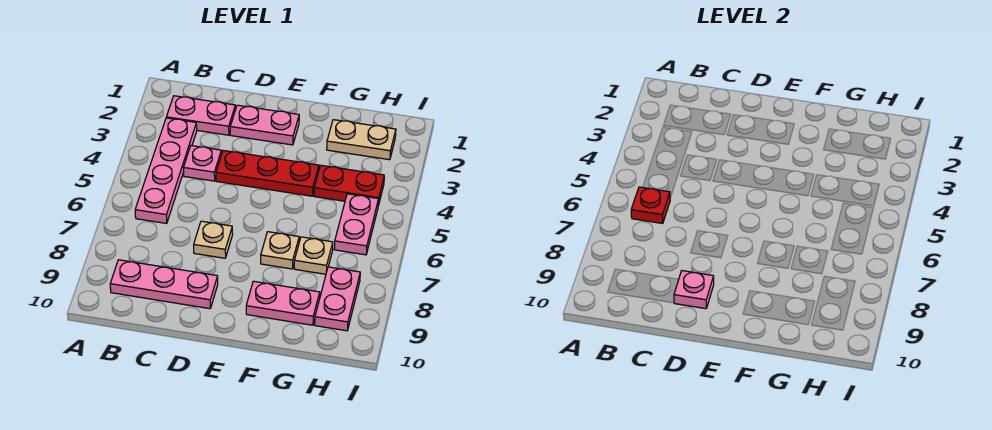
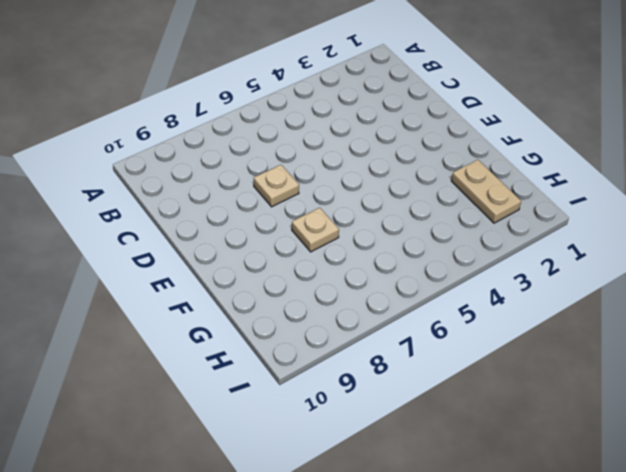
none -> pink plate B2:C2 level 1
none -> pink plate B3:B6 level 1
none -> pink plate B9:D9 level 1

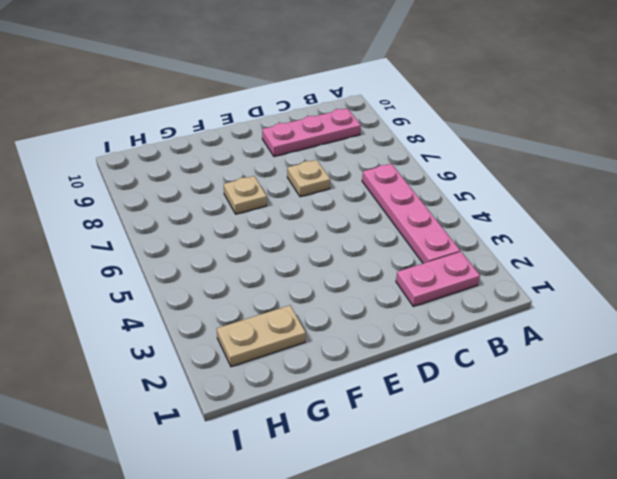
none -> pink plate C4 level 1
none -> pink plate D2:E2 level 1
none -> red plate D4:F4 level 1

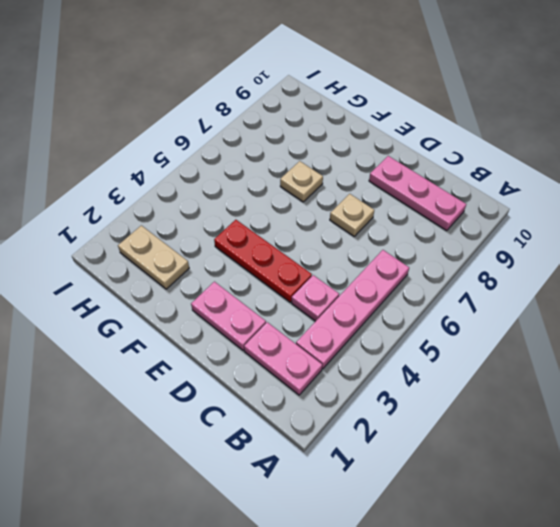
none -> pink plate F9:G9 level 1
none -> red plate G4:H4 level 1
none -> tan plate G7 level 1

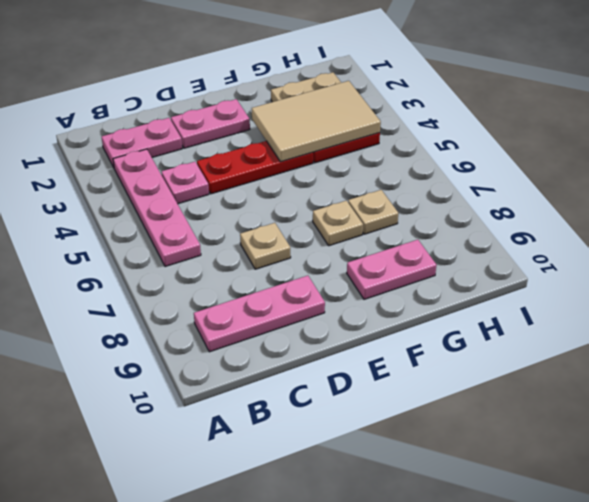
tan tile F3:H4 level 2 -> none
none -> pink plate H5:H6 level 1
none -> pink plate H8:H9 level 1
none -> red plate B6 level 2

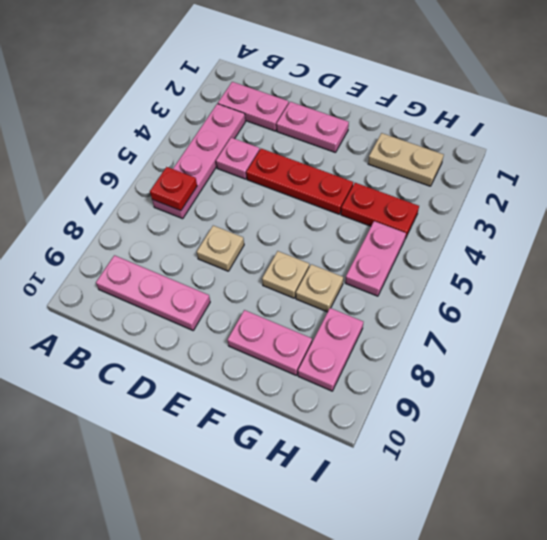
none -> pink plate D9 level 2

